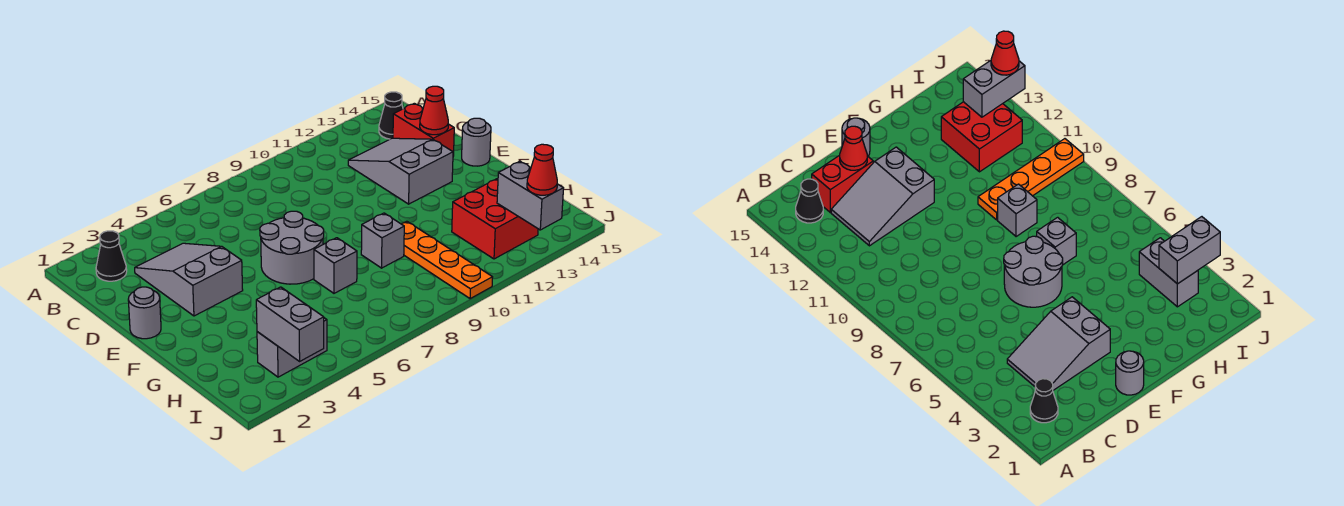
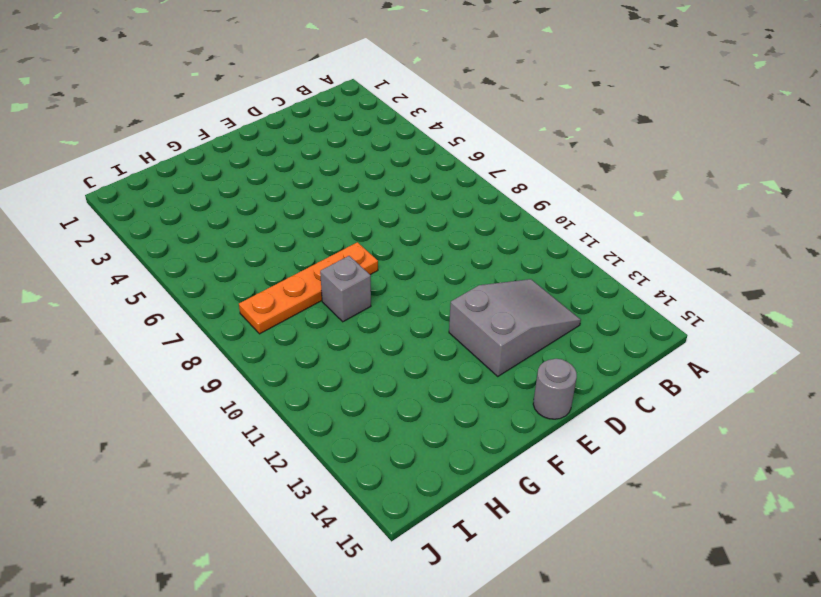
orange plate F8:I8 level 1 -> orange plate G10:J10 level 1
none -> black cone B2 level 1
none -> black cone B14 level 1
none -> grey slope C3:E4 level 1 top E

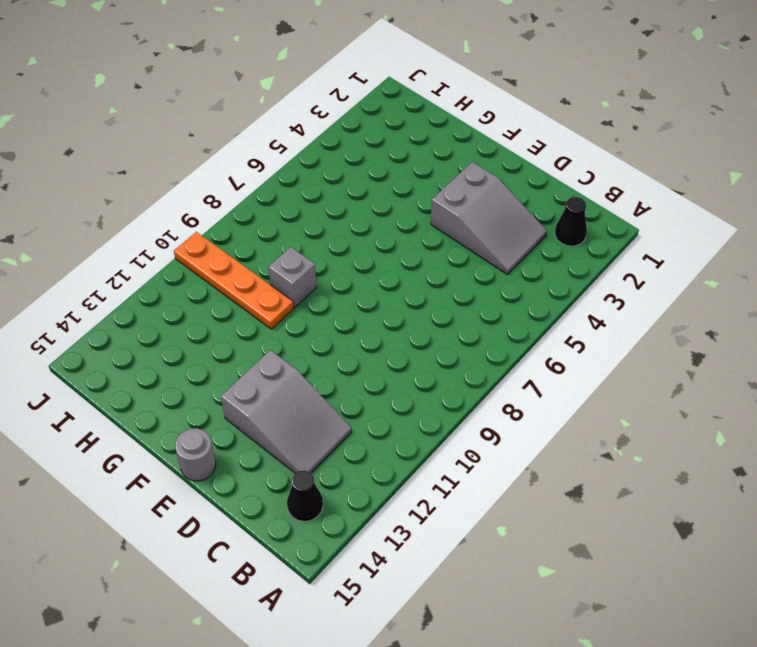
none -> red brick C14:D14 level 1
none -> grey round brick E1 level 1
none -> grey round brick E6:F7 level 1

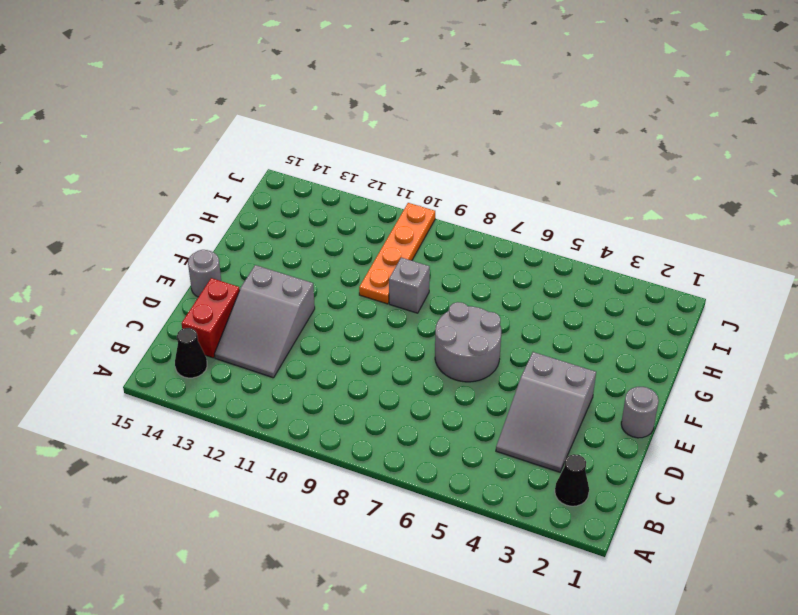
none -> grey brick G7 level 1
none -> red brick H12:I13 level 1
none -> grey brick I3:I4 level 1

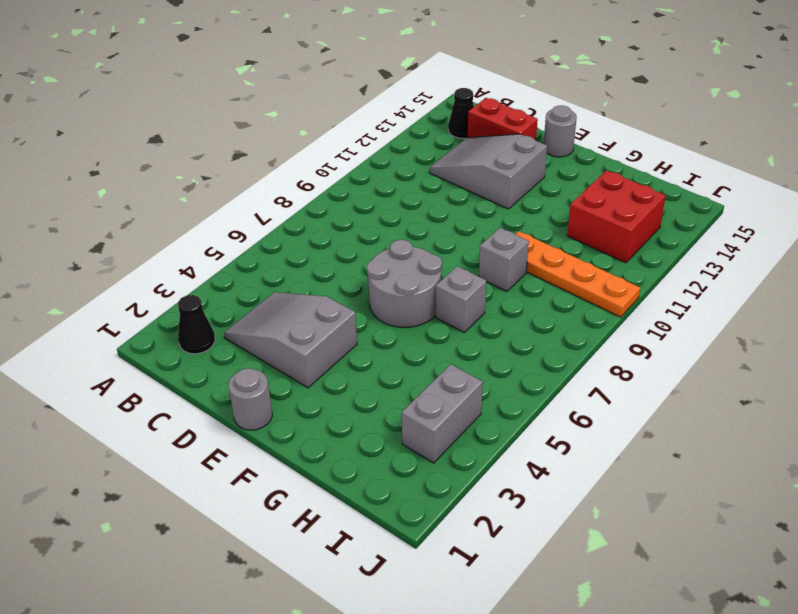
none -> red cone D14 level 2
none -> grey brick I3:J3 level 2
none -> grey brick I13:J13 level 2

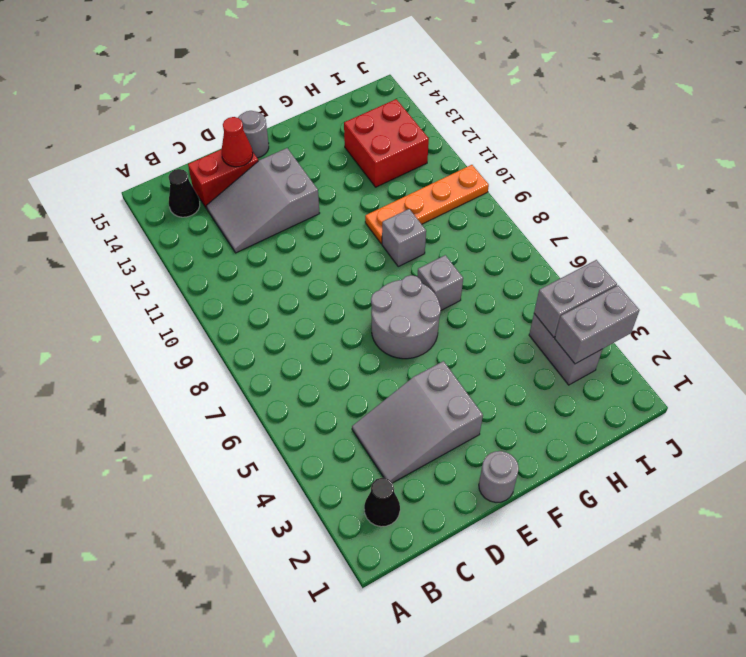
grey brick I4:J4 level 2 -> grey brick I13:J13 level 2
none -> red cone J13 level 3

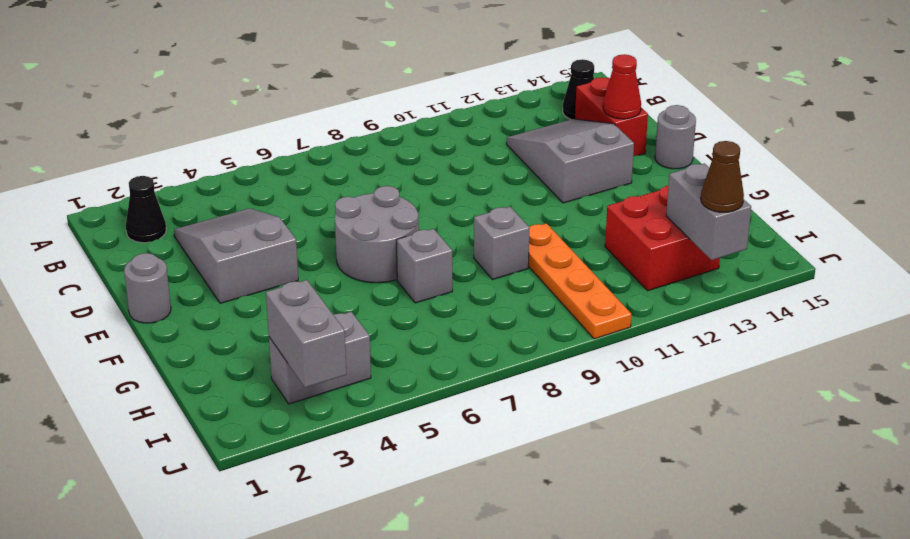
brown cone J13 level 3 -> red cone J13 level 3

